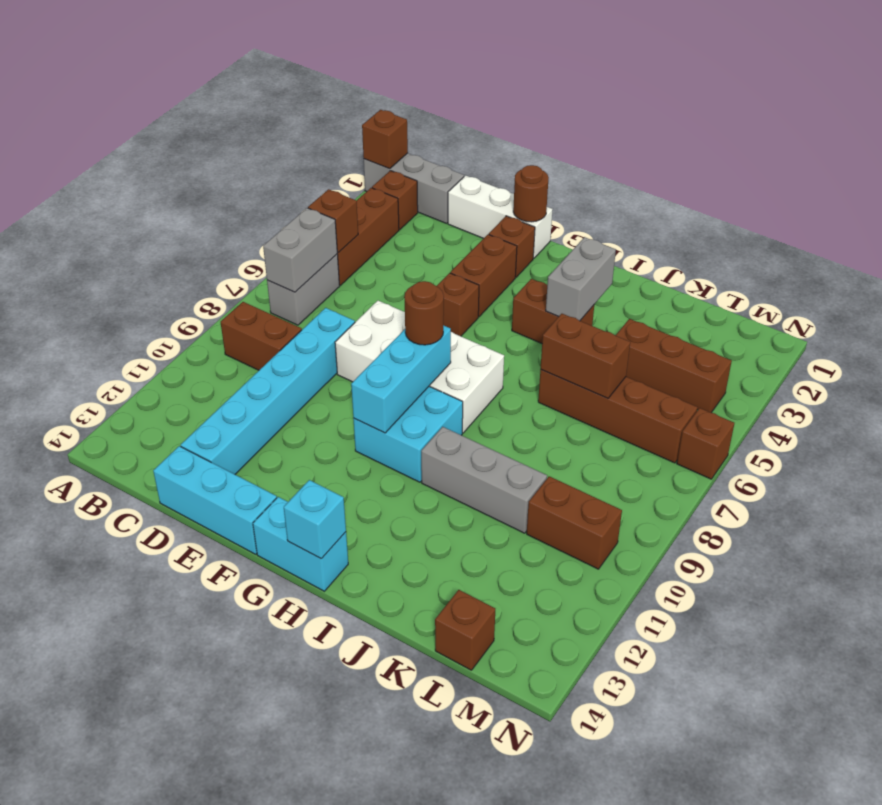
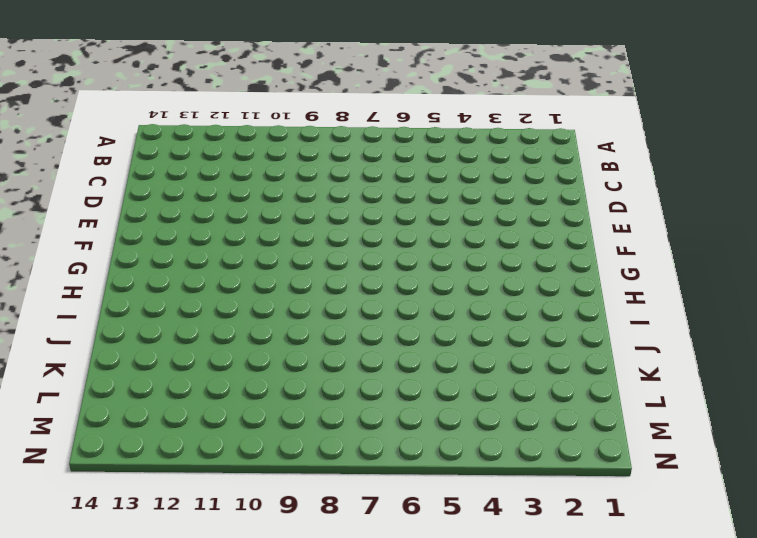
none -> grey brick A1:C1 level 1
none -> brown brick B2 level 1
none -> brown brick B3:B5 level 1
none -> grey brick B6:B7 level 1

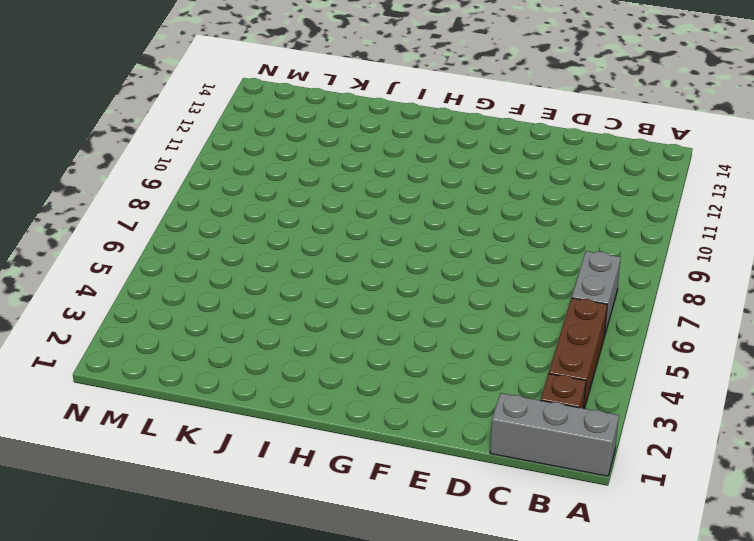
none -> brown brick B9:C9 level 1
none -> white brick D1:F1 level 1
none -> cyan brick D8:D13 level 1
none -> cyan brick D14:F14 level 1

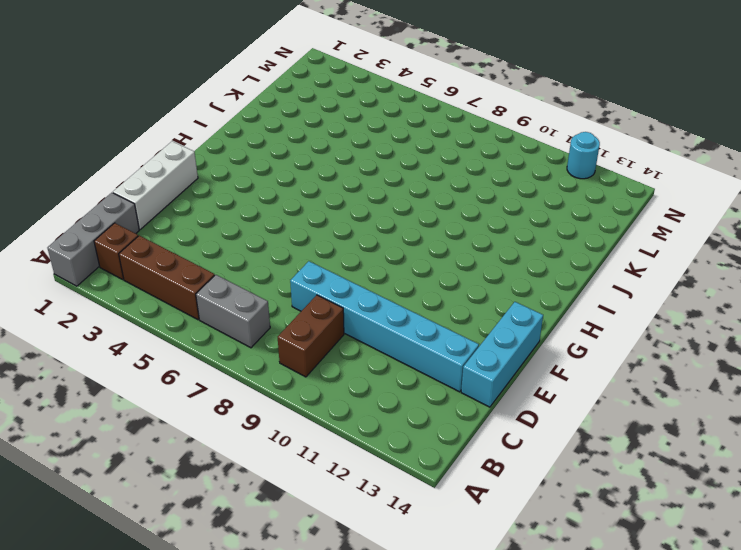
cyan round brick N12 level 1 -> none
none -> white brick E7:H8 level 1
none -> brown brick F2 level 1
none -> brown brick F3:F4 level 1
none -> brown brick F5 level 1

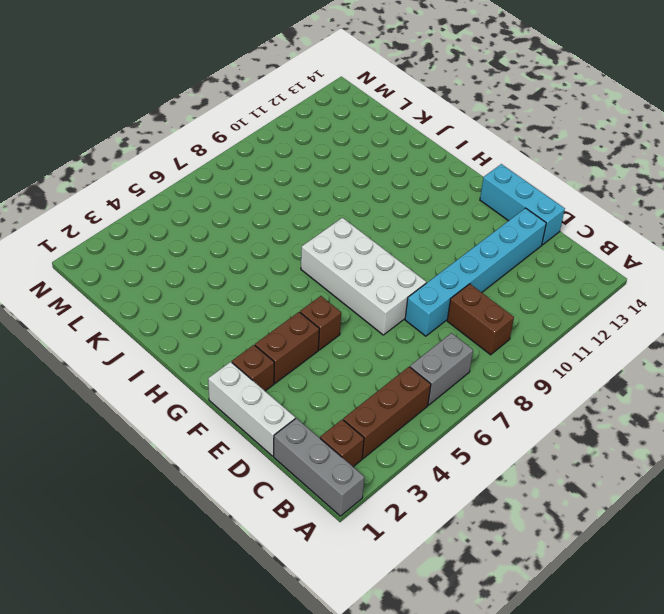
none -> cyan brick G9:H10 level 1
none -> cyan brick G14:H14 level 1
none -> brown brick H4:I4 level 1
none -> grey brick I10:K10 level 1

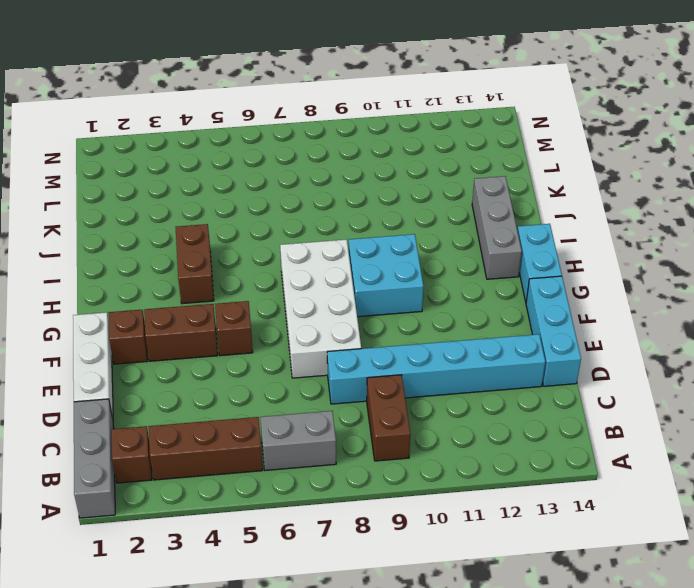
grey brick H13:J13 level 1 -> grey brick I10:K10 level 1
none -> brown brick J6:M6 level 1
none -> brown brick K4:M4 level 1
none -> brown brick L10:M10 level 1
none -> brown brick L14 level 1

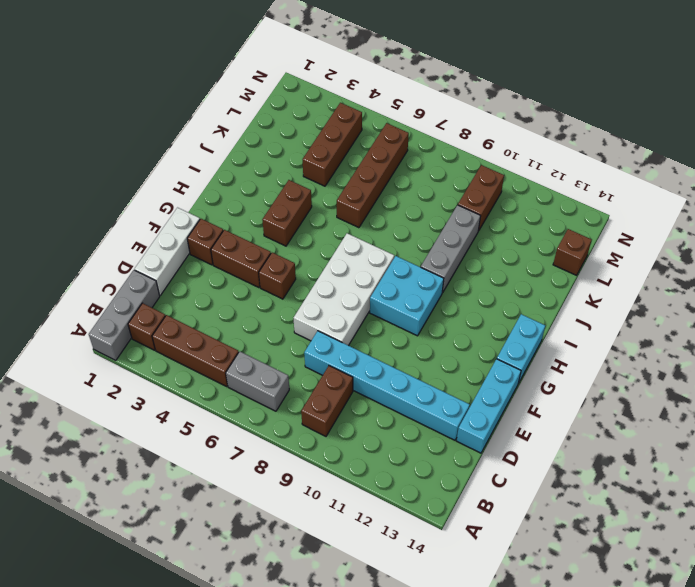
none -> brown brick N6 level 1
none -> brown brick A1 level 2
none -> brown brick B5 level 2
none -> grey brick B6:B7 level 2

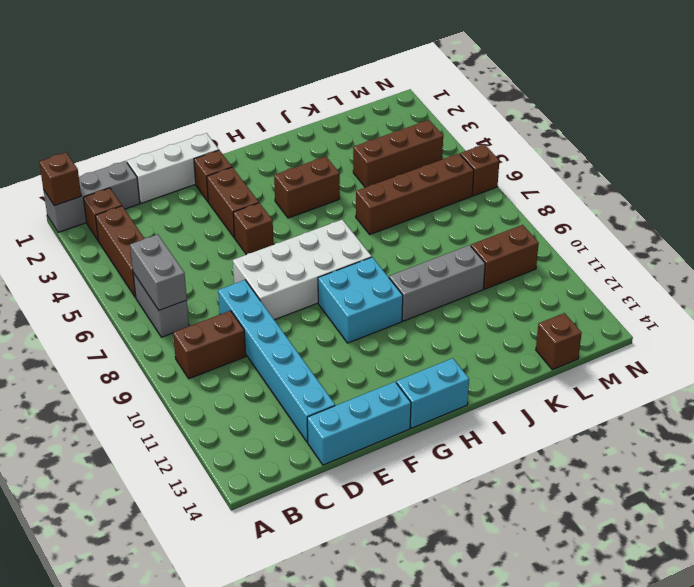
none -> brown brick B5 level 2
none -> brown round brick F1 level 2
none -> cyan brick G8:G10 level 2
none -> cyan brick H14 level 2

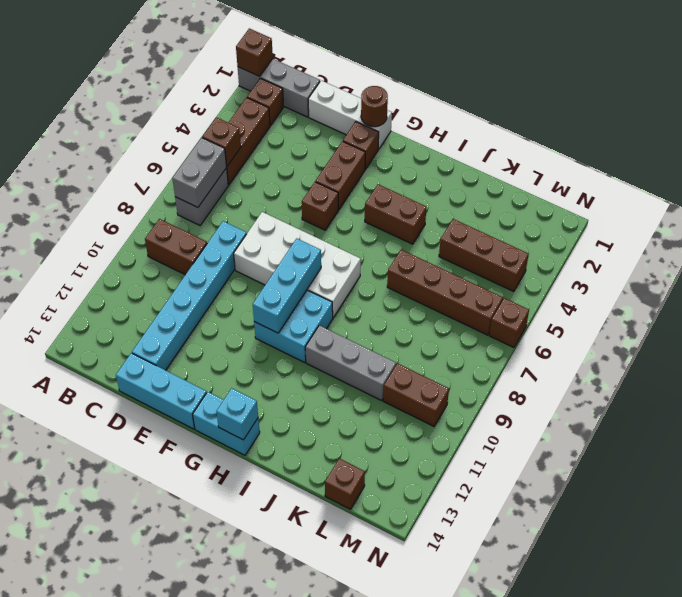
none -> grey brick I3:I4 level 2
none -> brown brick J6:K6 level 2
none -> brown round brick G8 level 3

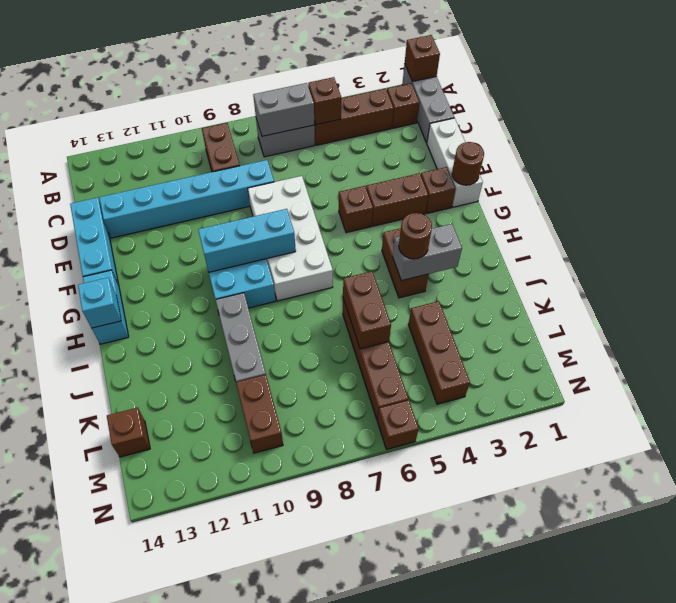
brown round brick I4 level 3 -> brown round brick G8 level 3

